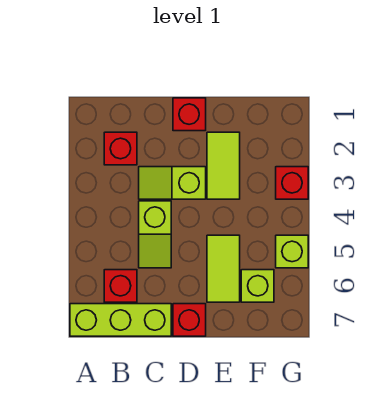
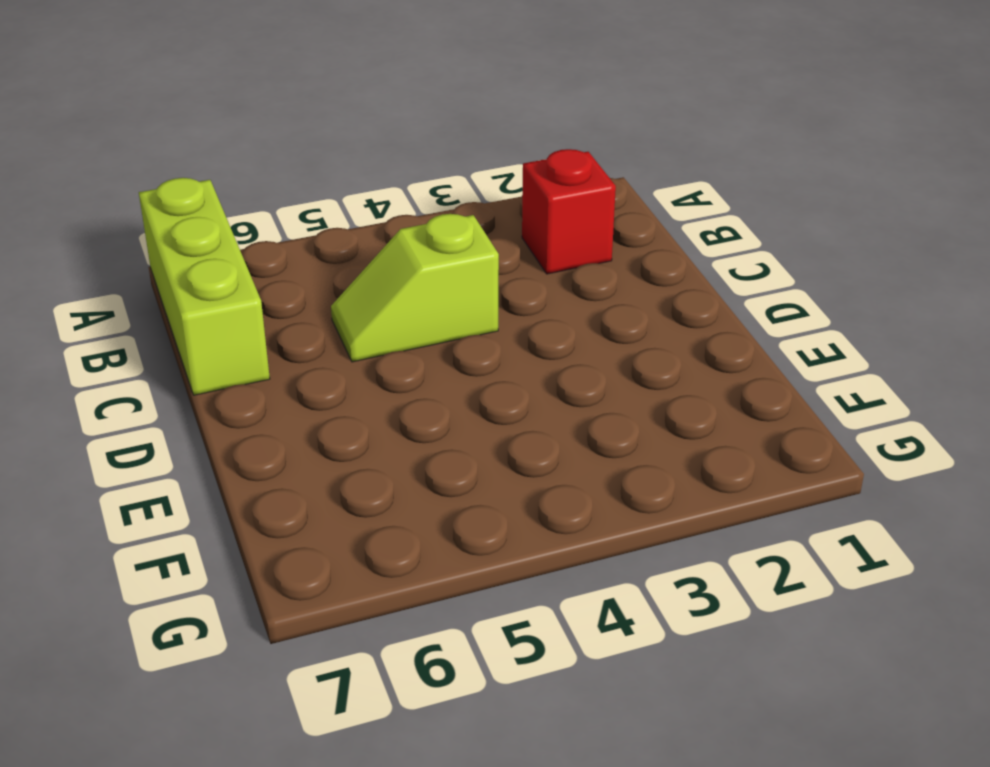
none -> red brick B6 level 1
none -> lime slope C3:D3 level 1 top D
none -> red brick D1 level 1

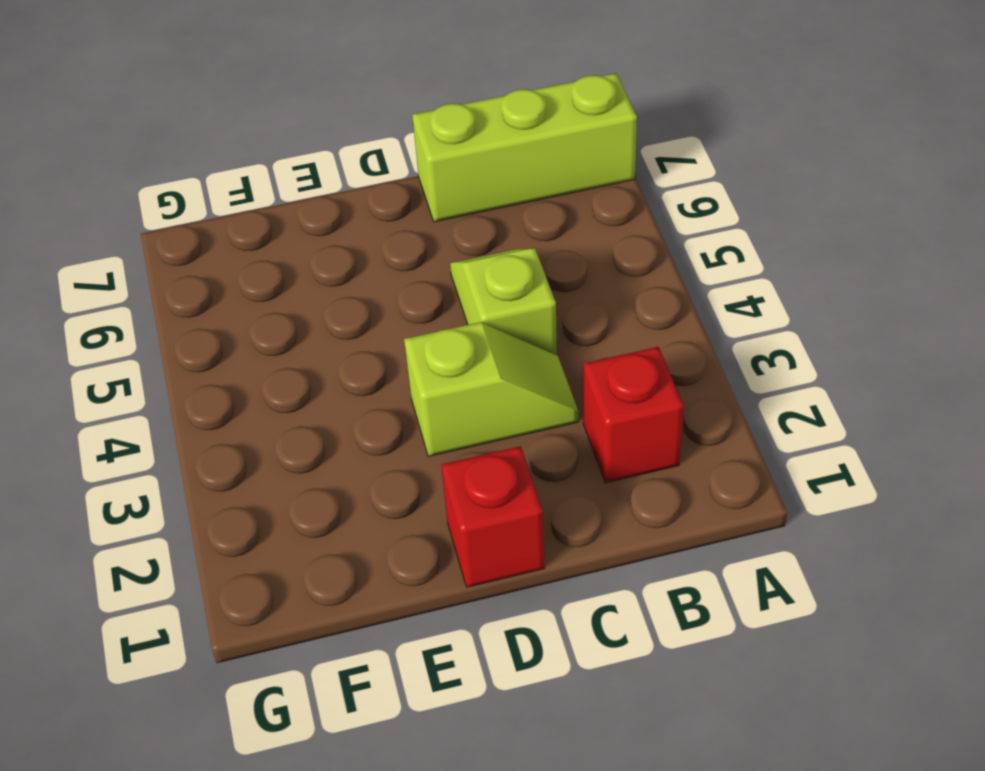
none -> red brick B6 level 1
none -> red brick D7 level 1
none -> lime tile E2:E3 level 1

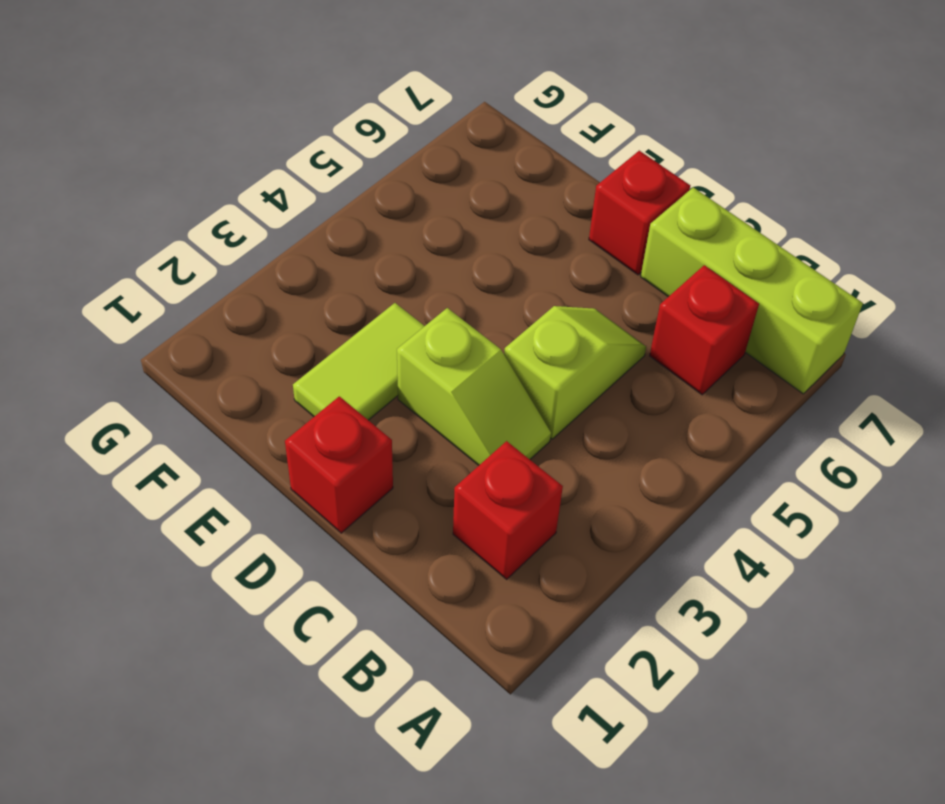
none -> lime tile E5:E6 level 1
none -> lime brick F6 level 1
none -> red brick G3 level 1

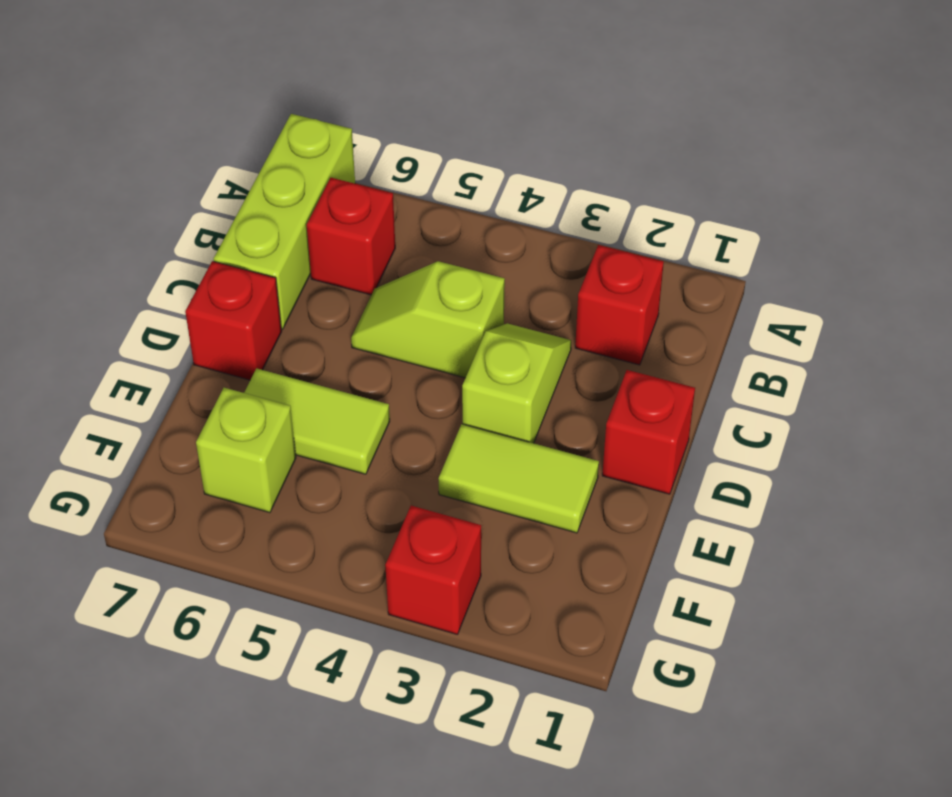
none -> lime brick G5 level 1

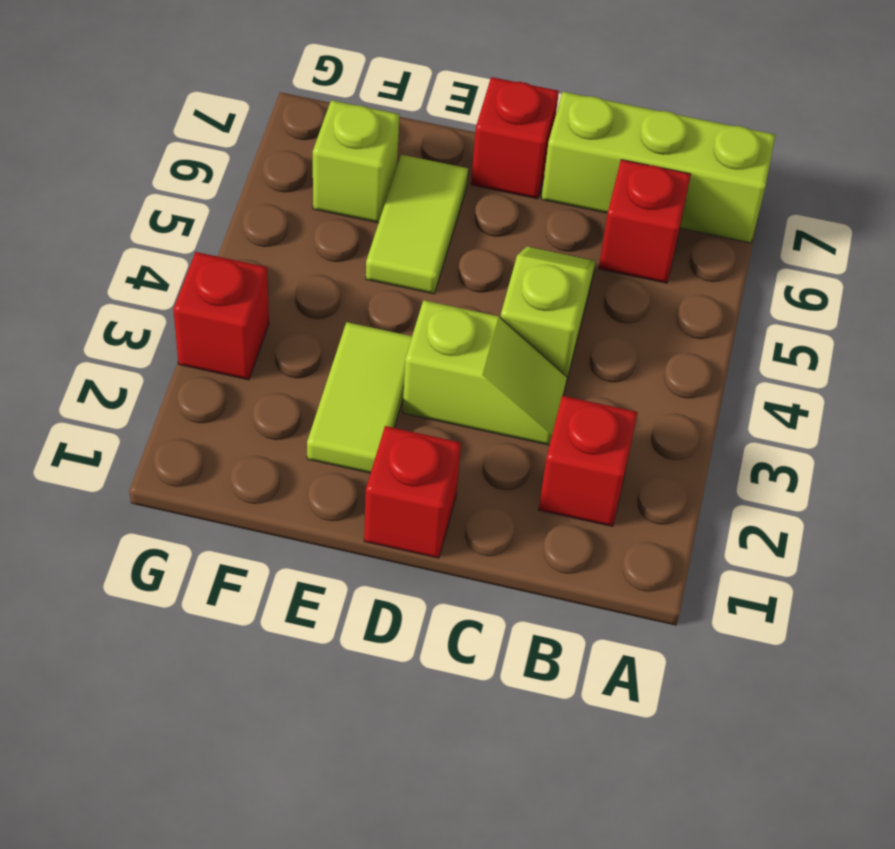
none -> lime brick G5 level 1

